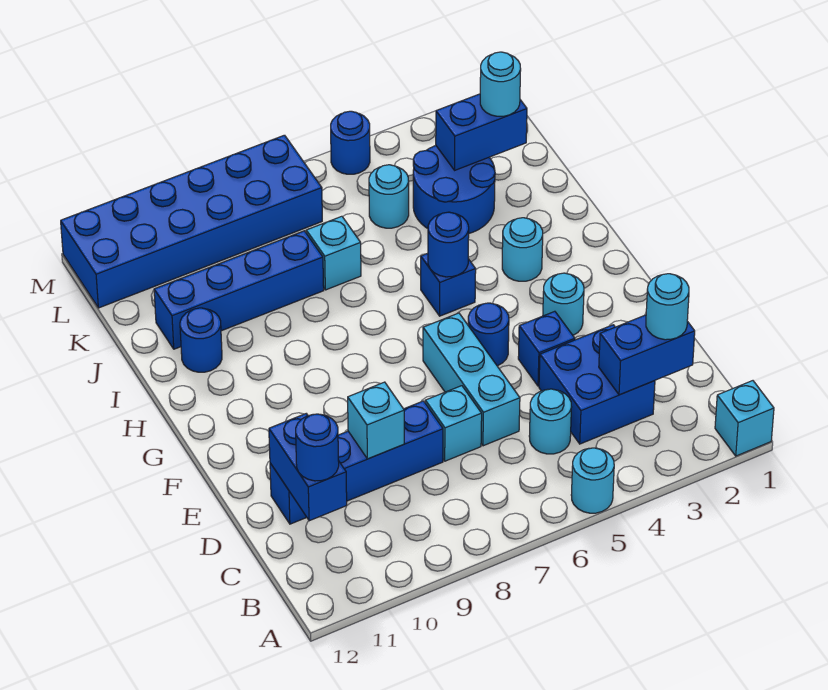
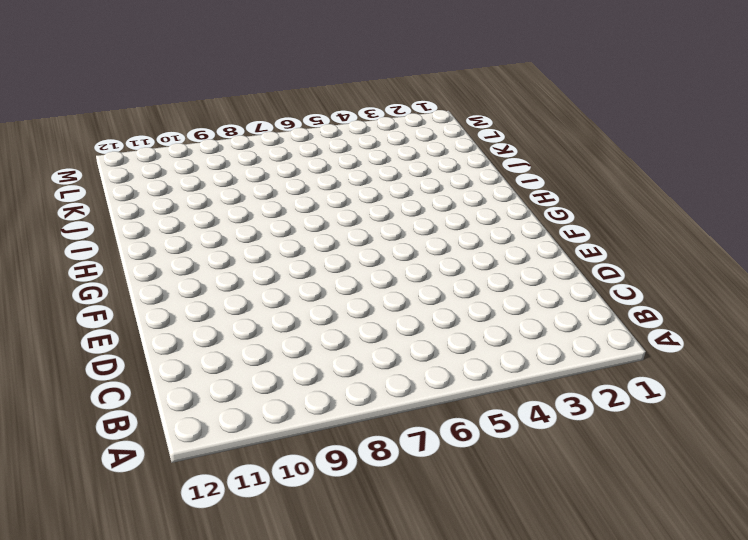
none -> cyan brick A1 level 1
none -> cyan round brick A5 level 1
none -> blue brick C3:D4 level 1

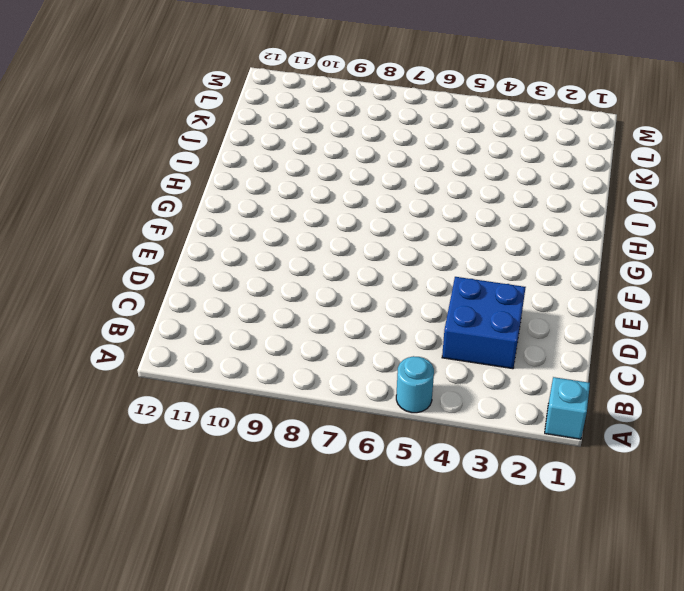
none -> cyan round brick C5 level 1
none -> cyan brick D6:F6 level 1
none -> cyan brick D7 level 1

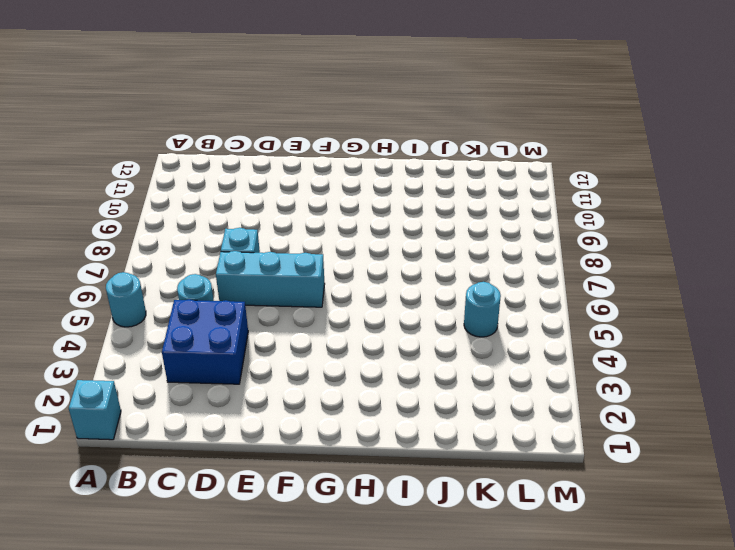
none -> blue brick D8:D11 level 1
none -> blue brick E4 level 1
none -> cyan round brick F3 level 1

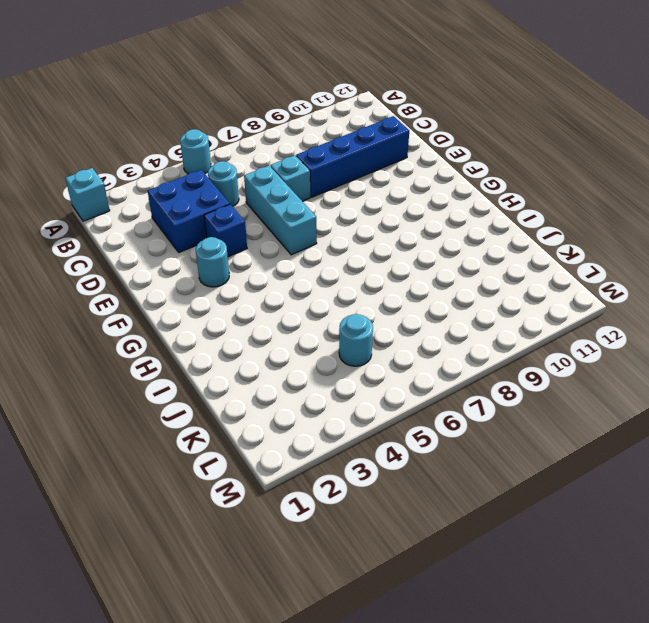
none -> blue round brick F5 level 1
none -> cyan round brick H3 level 1
none -> blue brick H5 level 1

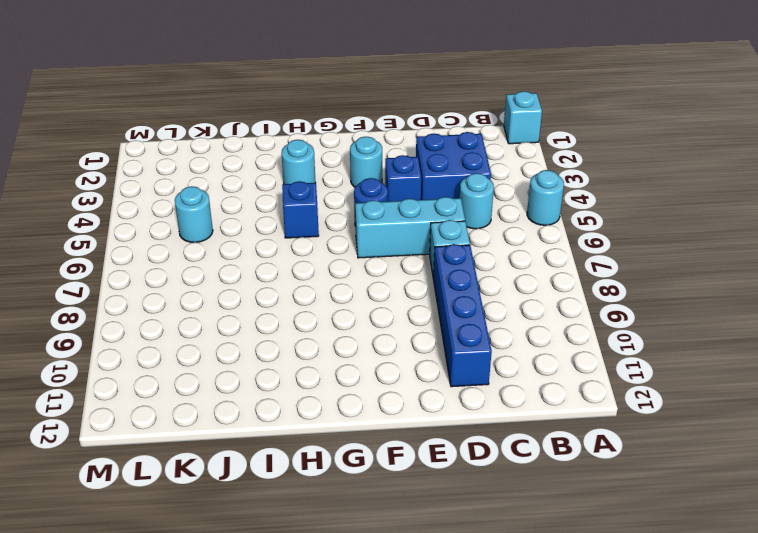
none -> blue round brick I11 level 1
none -> blue round brick J3:K4 level 1
none -> cyan brick J7 level 1

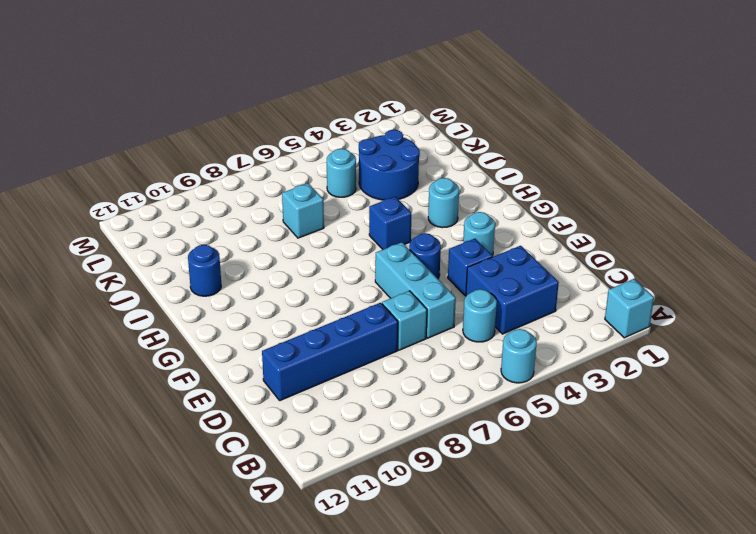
none -> blue brick J8:J11 level 1
none -> blue brick L7:M12 level 1
none -> blue round brick M5 level 1

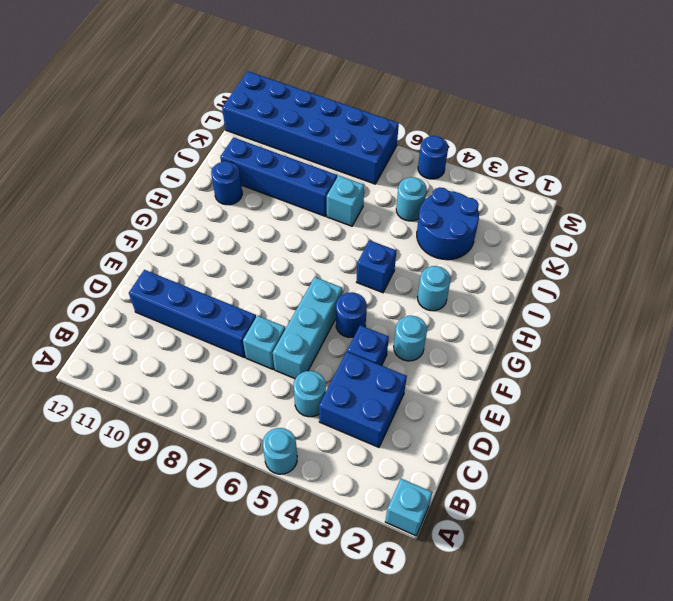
none -> blue brick C2:C3 level 2
none -> blue brick C11:D11 level 2
none -> cyan brick D9 level 2

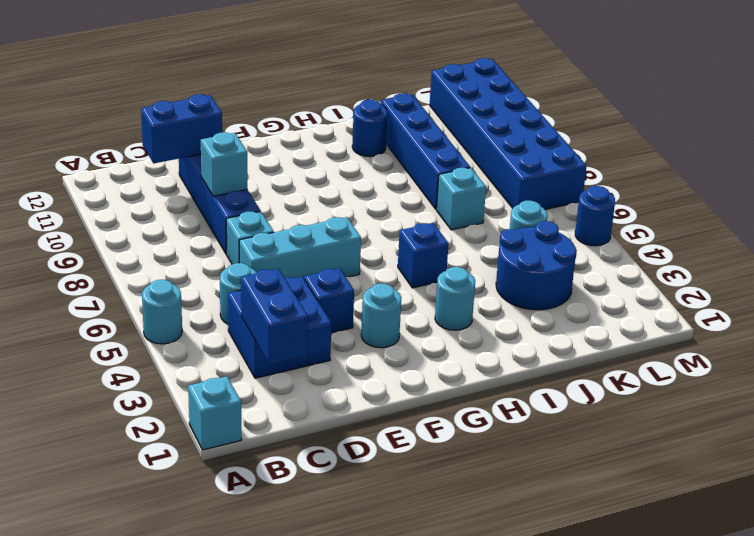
none -> blue round brick F5 level 1
none -> blue round brick H5 level 2
none -> blue brick K2:K3 level 2

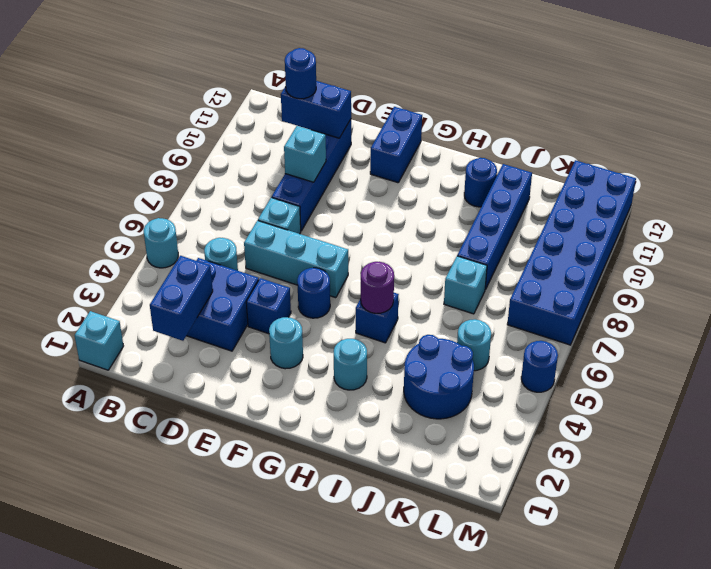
blue brick F11:F12 level 1 -> blue brick K2:K3 level 2
purple round brick H5 level 2 -> blue round brick H5 level 2
none -> cyan round brick C2 level 3
none -> cyan round brick K2 level 3

